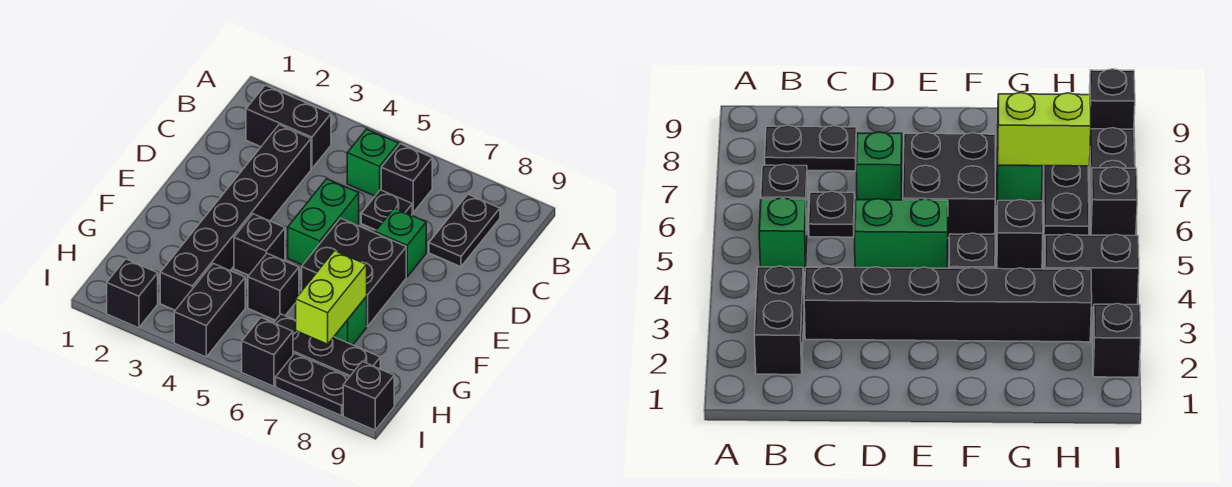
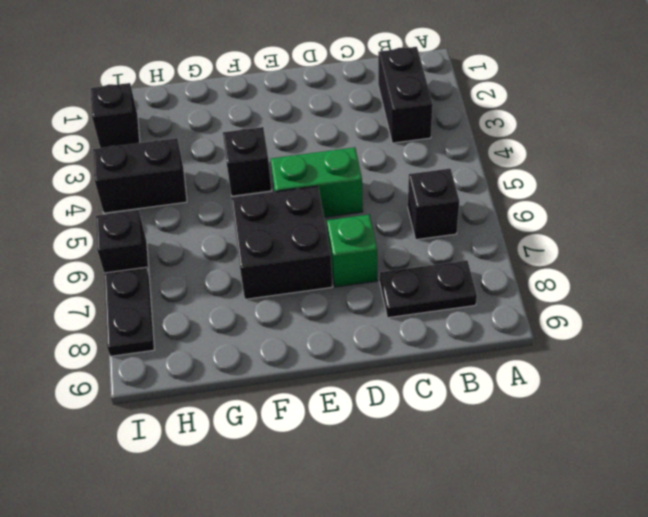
none -> green brick B5 level 1
none -> black brick C3:H3 level 1
none -> black plate C6 level 1

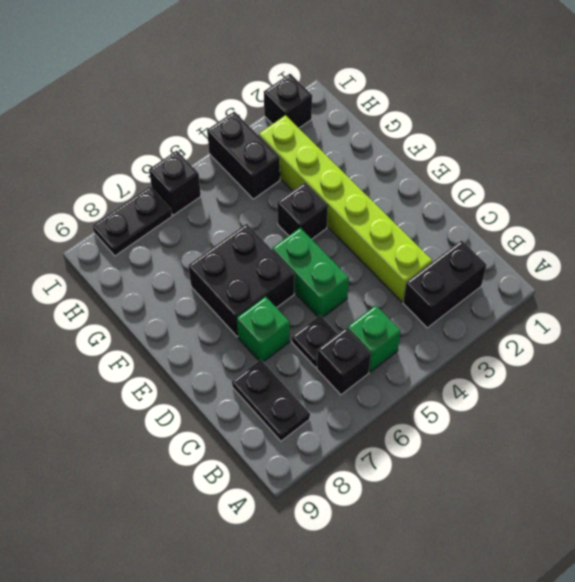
lime brick C3:H3 level 1 -> black brick C3:H3 level 1
none -> black brick G5 level 1
none -> green brick G7 level 1
none -> black plate H6:H8 level 1

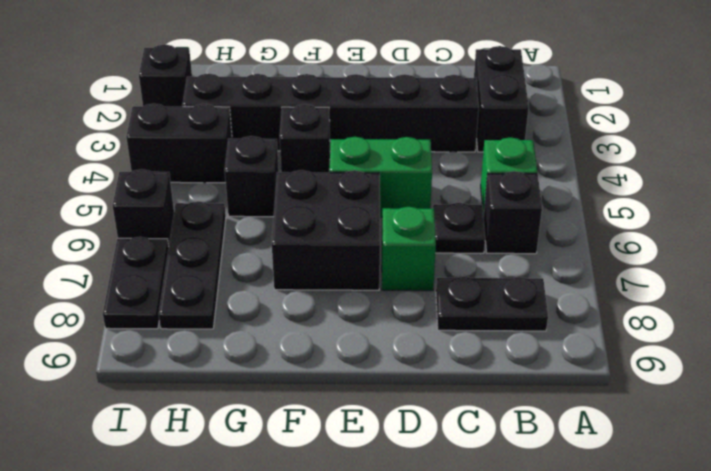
none -> green brick G7 level 1
none -> black brick I9 level 1
none -> lime brick G7:H7 level 2

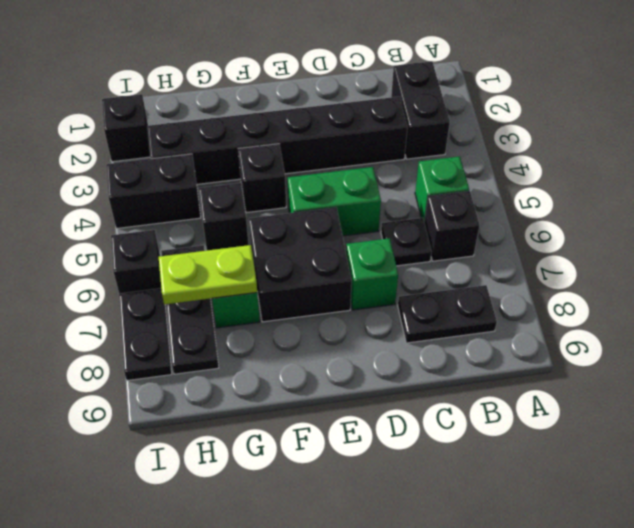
lime plate G7:H7 level 2 -> lime brick G7:H7 level 2
none -> black brick I9 level 1

